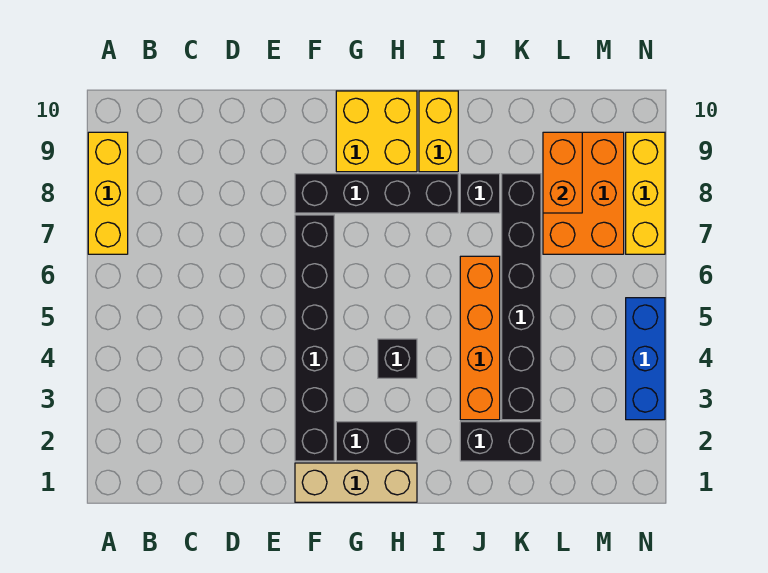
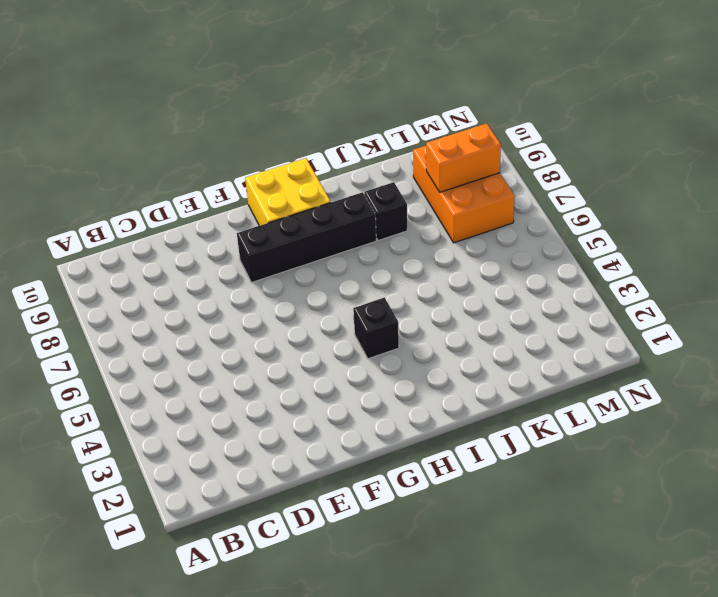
orange brick L8:M8 level 2 -> orange brick L8:L9 level 2
none -> yellow brick A7:A9 level 1
none -> tan brick F1:H1 level 1
none -> black brick F2:F7 level 1

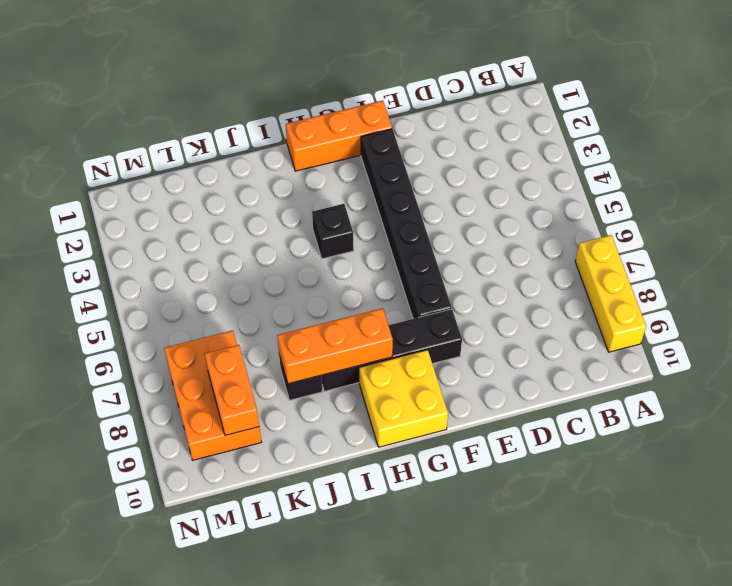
orange brick F1:H1 level 1 -> tan brick F1:H1 level 1
orange brick H8:J8 level 2 -> none
none -> black brick G2:H2 level 1
none -> yellow brick I9:I10 level 1
none -> black brick J2:K2 level 1

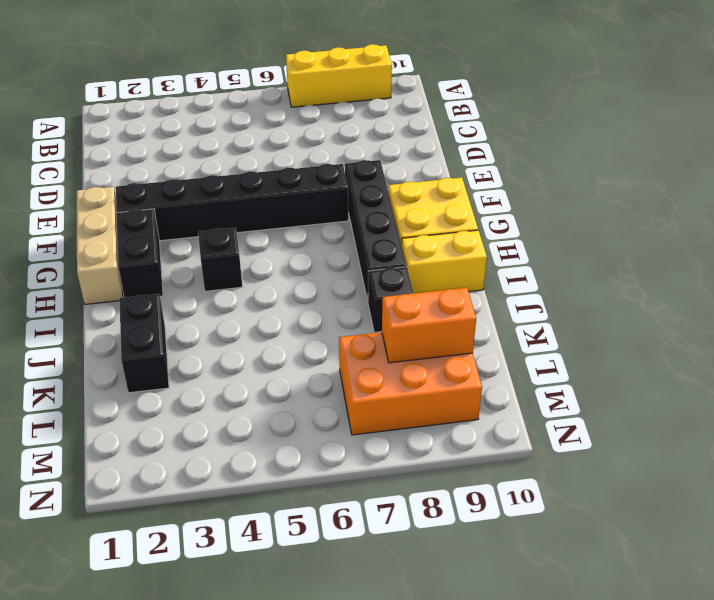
none -> orange brick J3:J6 level 1
none -> black brick K3:K8 level 1
none -> blue brick N3:N5 level 1

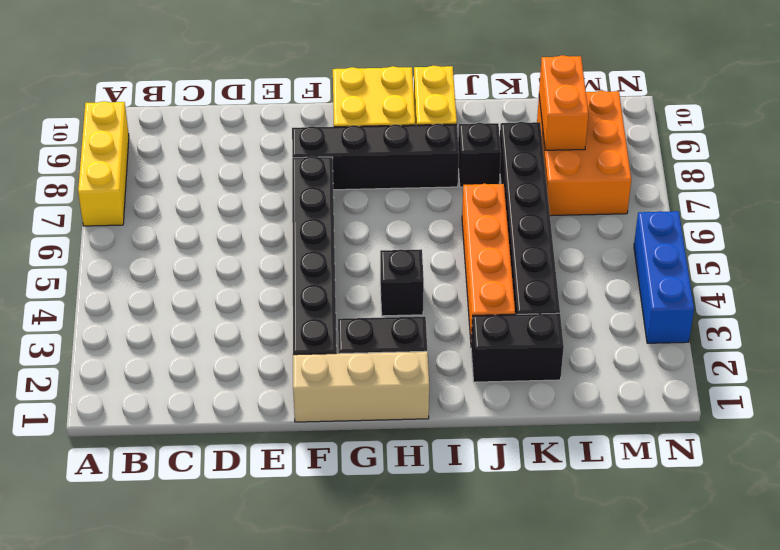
none -> yellow brick N7:N9 level 1

